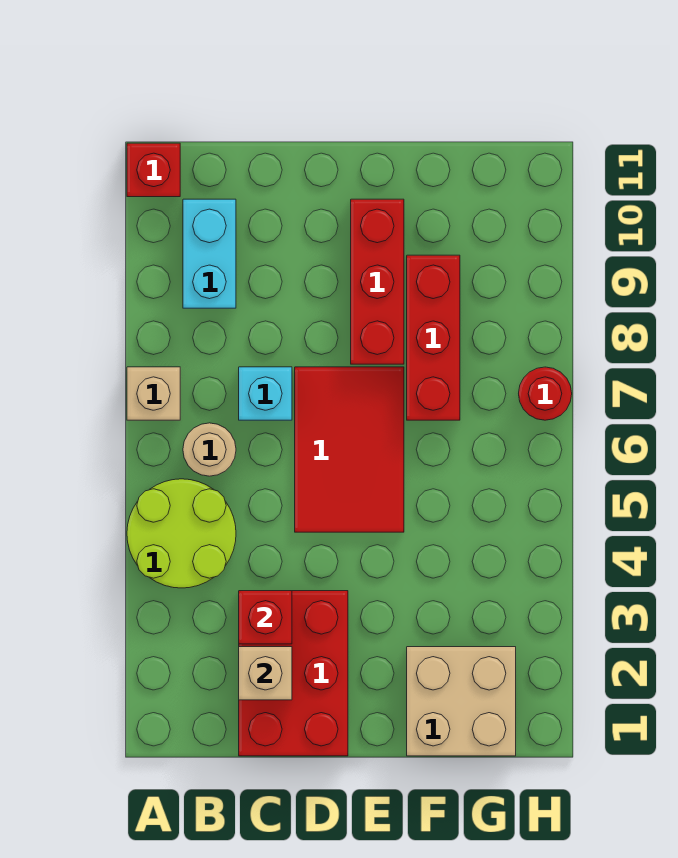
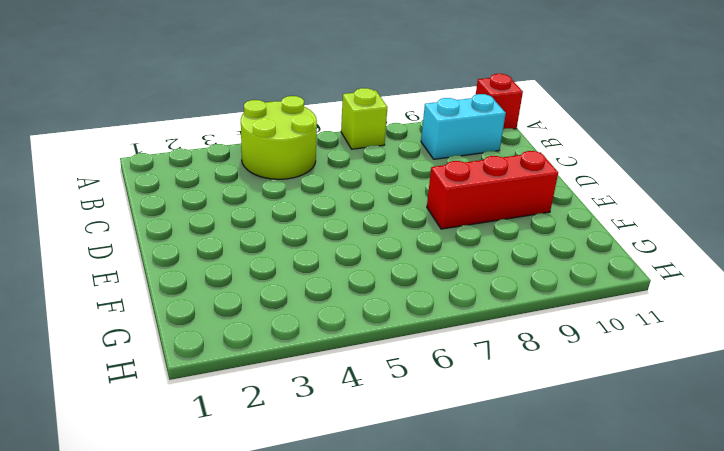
lime brick A7 level 1 -> tan brick A7 level 1
none -> tan round brick B6 level 1
none -> red brick C1:D3 level 1
none -> cyan brick C7 level 1

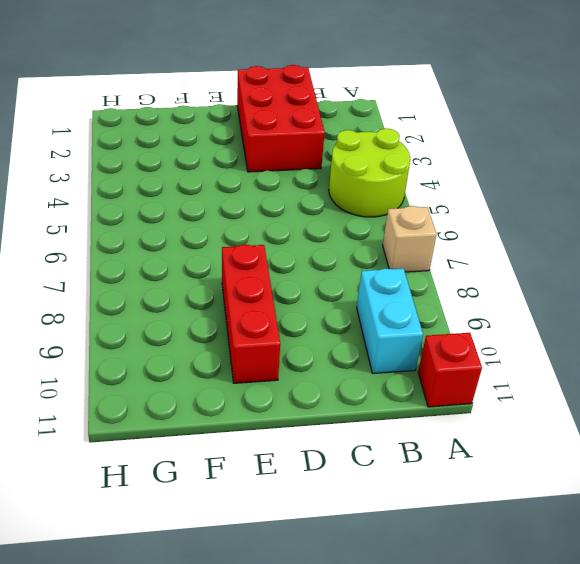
none -> tan round brick B6 level 1
none -> cyan brick C7 level 1
none -> red tile D5:E7 level 1

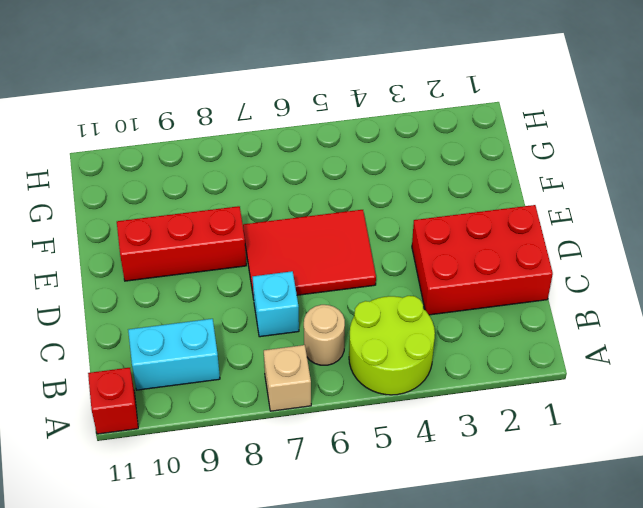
none -> tan brick F1:G2 level 1
none -> red brick F7:F9 level 1
none -> red round brick H7 level 1

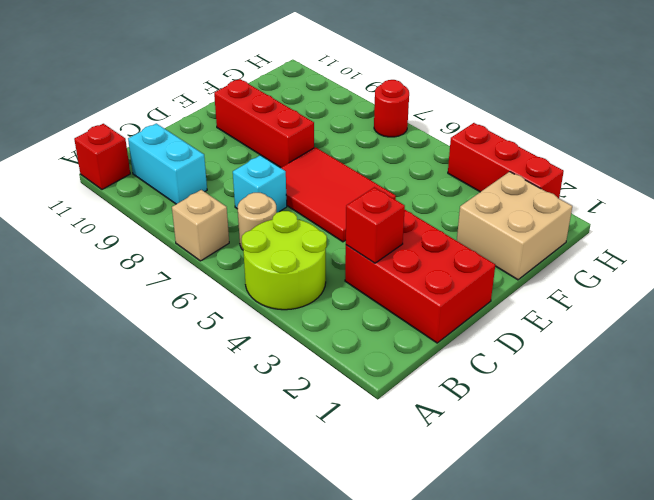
red brick H2:H4 level 1 -> red brick F7:F9 level 1
none -> tan brick C2 level 2

